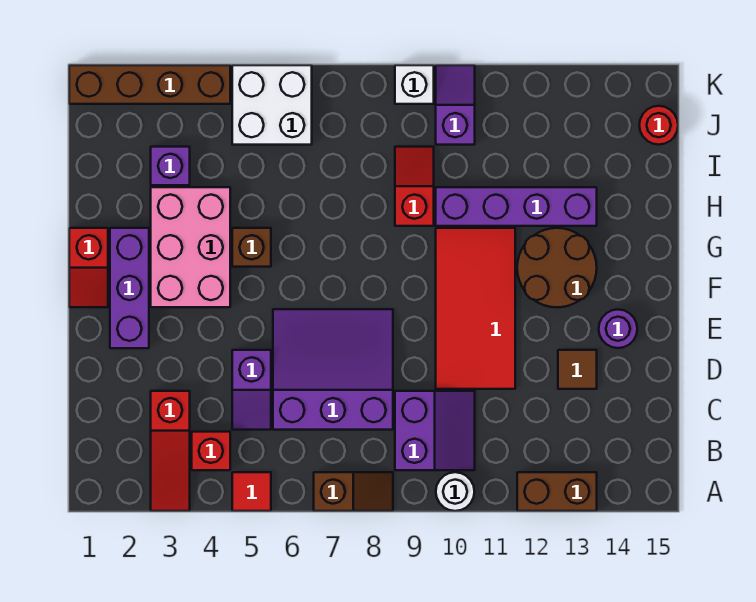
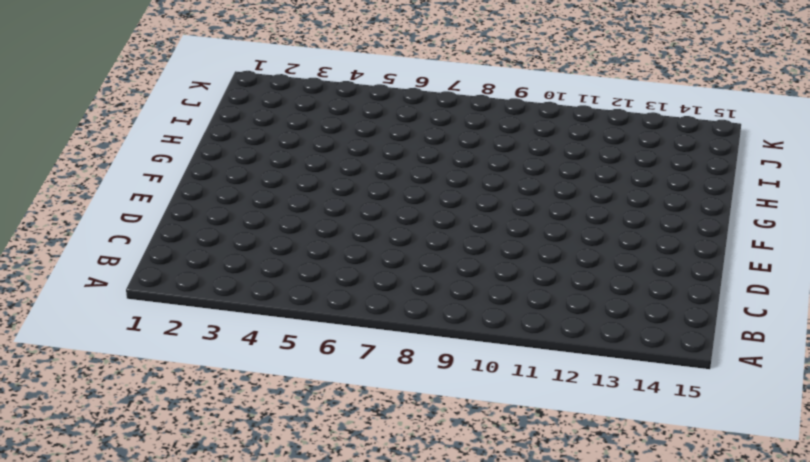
none -> red slope A3:C3 level 1 top C
none -> red tile A5 level 1
none -> brown slope A7:A8 level 1 top 7

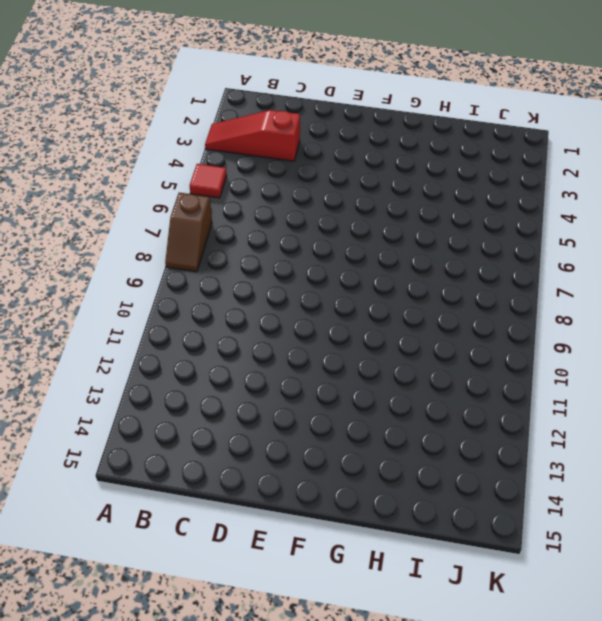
none -> white round brick A10 level 1
none -> brown brick A12:A13 level 1
none -> red brick B4 level 1

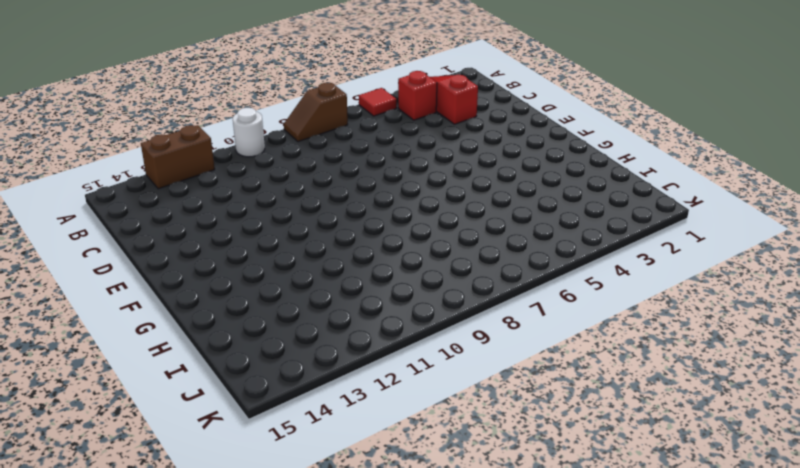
none -> purple slope B9:C10 level 1 top 9
none -> purple slope C5:D5 level 1 top D
none -> purple slope C6:E8 level 1 top C

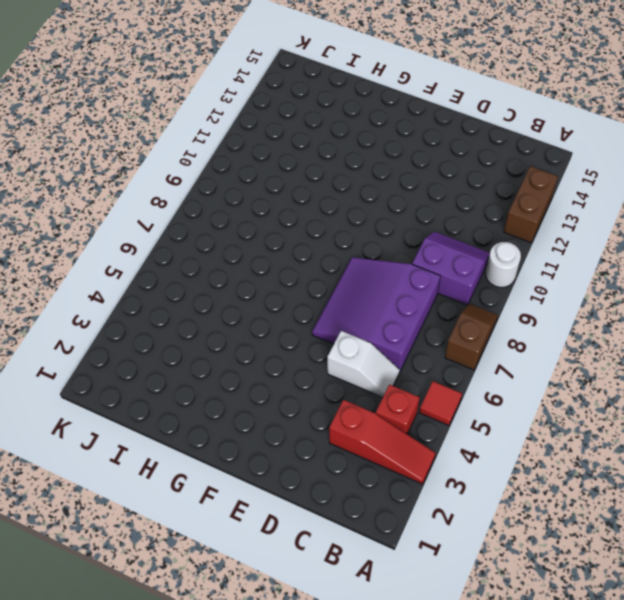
white slope C5:D5 level 1 top D -> purple slope C5:D5 level 1 top D
none -> red tile D10:G11 level 1
none -> brown tile D13 level 1
none -> purple brick E2:G2 level 1

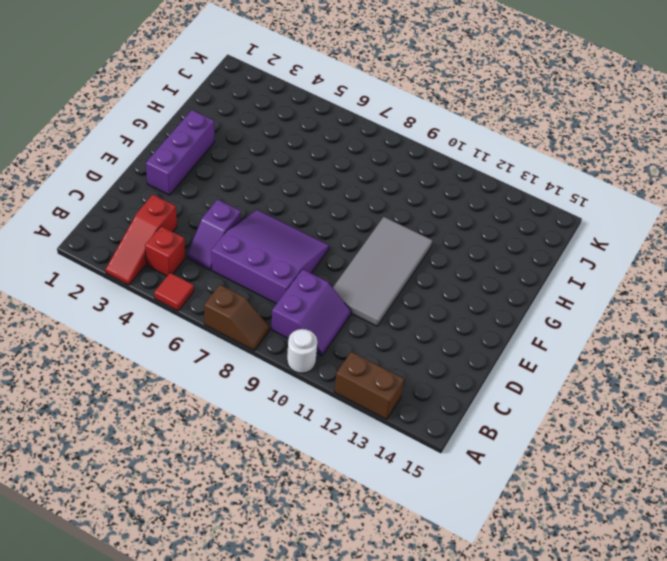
grey tile D10:G11 level 1 -> red tile D10:G11 level 1
none -> brown tile D13 level 1
none -> purple round brick E14 level 1
none -> red slope F1:G1 level 1 top G

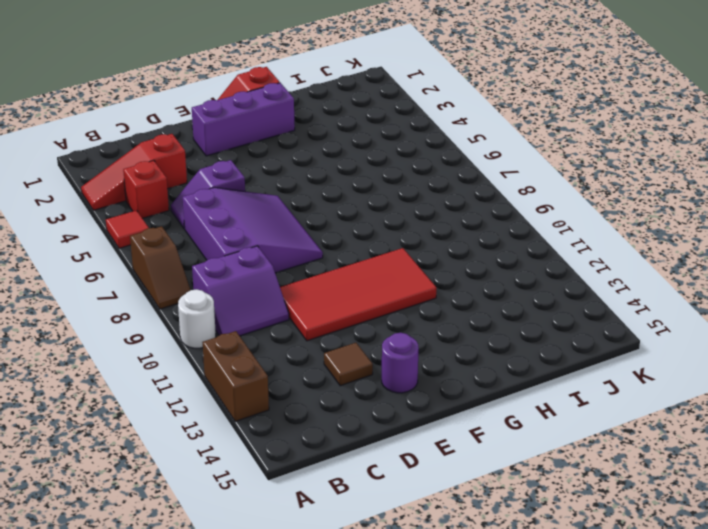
none -> pink brick F3:H4 level 1
none -> brown round brick F12:G13 level 1
none -> brown brick G5 level 1

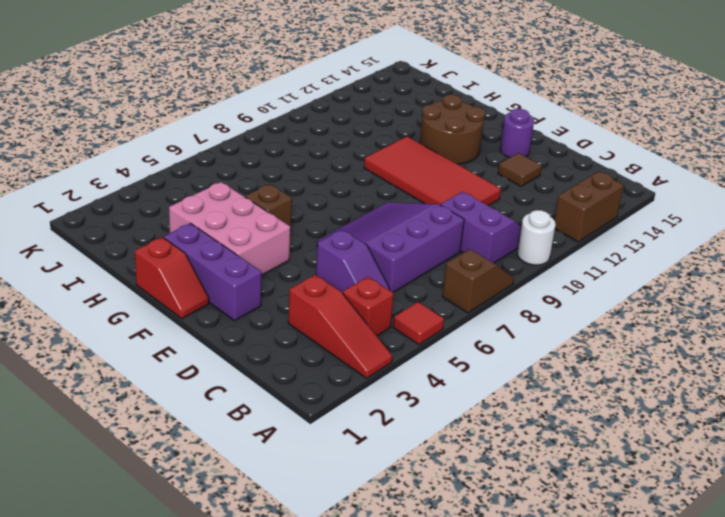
none -> red slope H9:I9 level 1 top H
none -> purple brick H10:H13 level 1
none -> purple brick I3 level 1

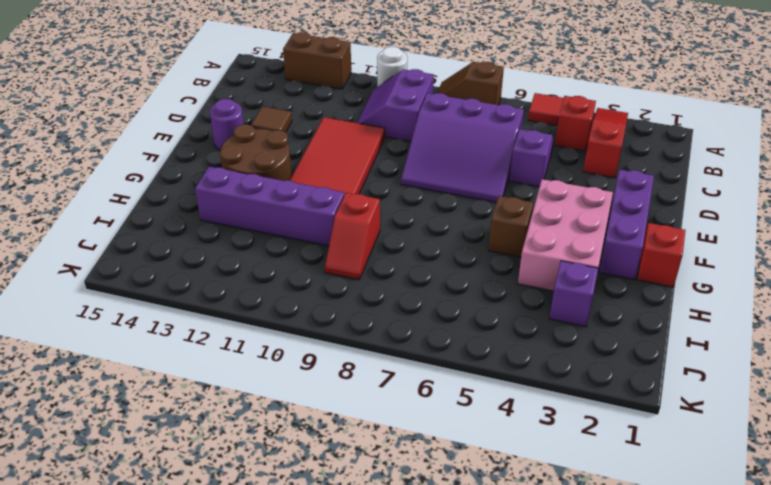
none -> white brick J5:K6 level 1
none -> purple slope J10:K10 level 1 top J
none -> red round brick J15 level 1

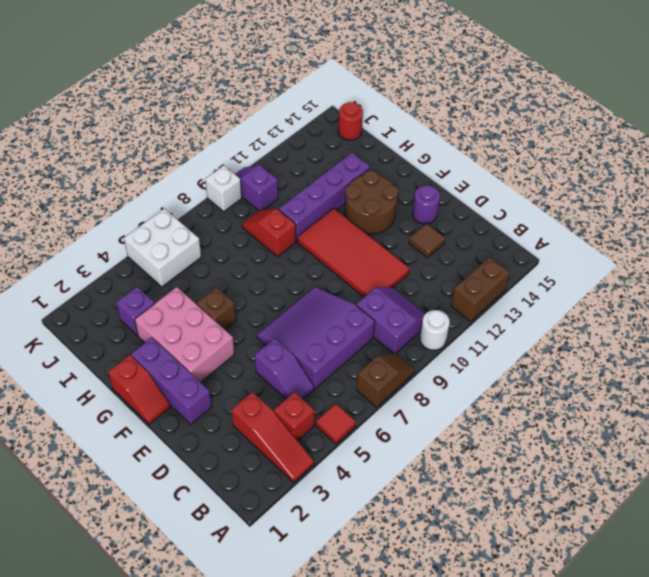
none -> brown brick K1:K4 level 1

